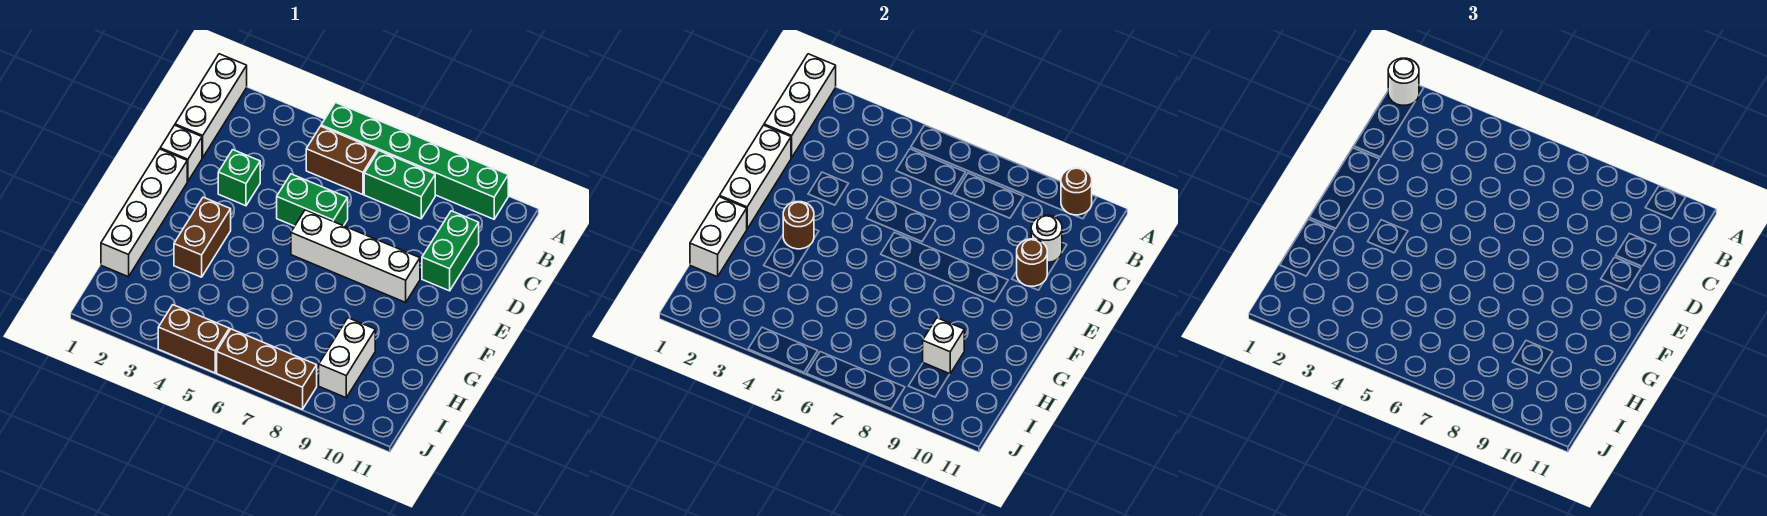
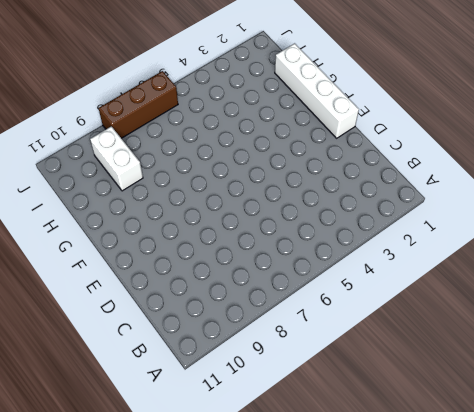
none -> white brick A1:C1 level 1
none -> green brick A5:A10 level 1
none -> brown brick B5:B6 level 1

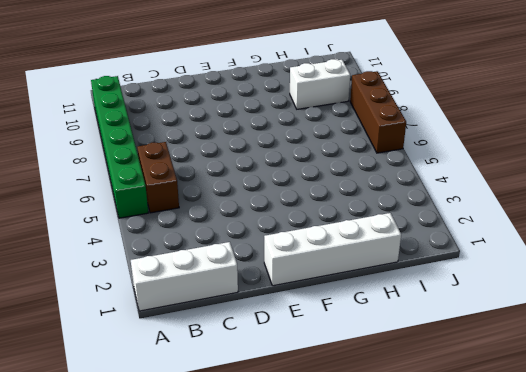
none -> green brick B7:B8 level 1
none -> green brick C10:D10 level 1
none -> white brick D1 level 1

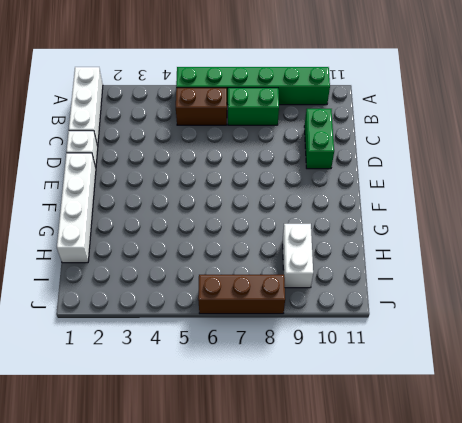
none -> green brick D3 level 1
none -> green brick D5:D6 level 1
none -> white brick E6:E9 level 1

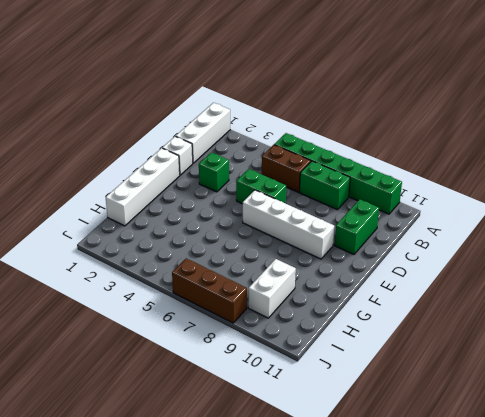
none -> brown brick F3:G3 level 1
none -> brown brick J4:J5 level 1
none -> white brick A1:C1 level 2

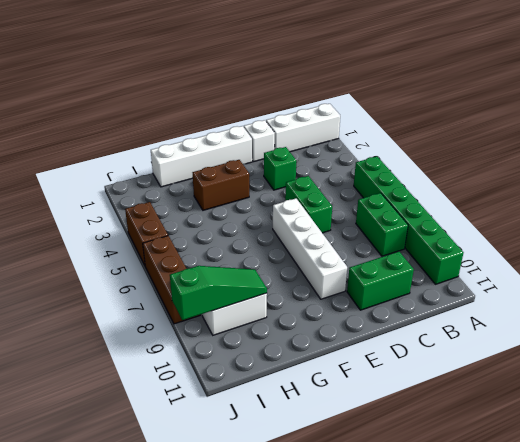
green slope H9:J9 level 2 top J -> white brick H9 level 2
none -> brown brick B5:B6 level 1
none -> white brick A1:C1 level 2
none -> brown round brick A10 level 2

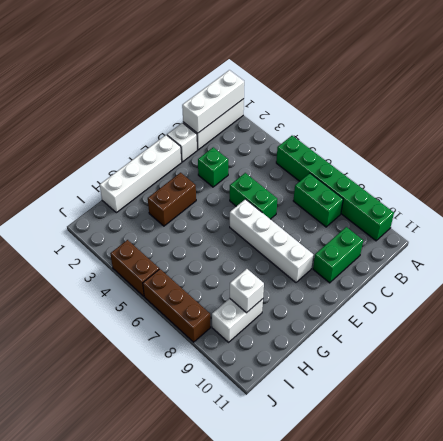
none -> brown brick B5:B6 level 1
none -> brown round brick A10 level 2
none -> white round brick C10 level 2

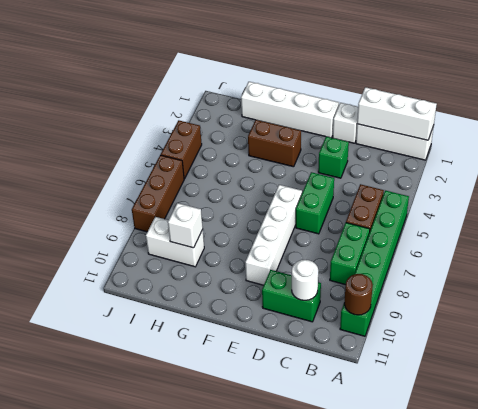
none -> white brick D1:F1 level 2
none -> brown round brick D10 level 2
none -> brown round brick F3 level 2

